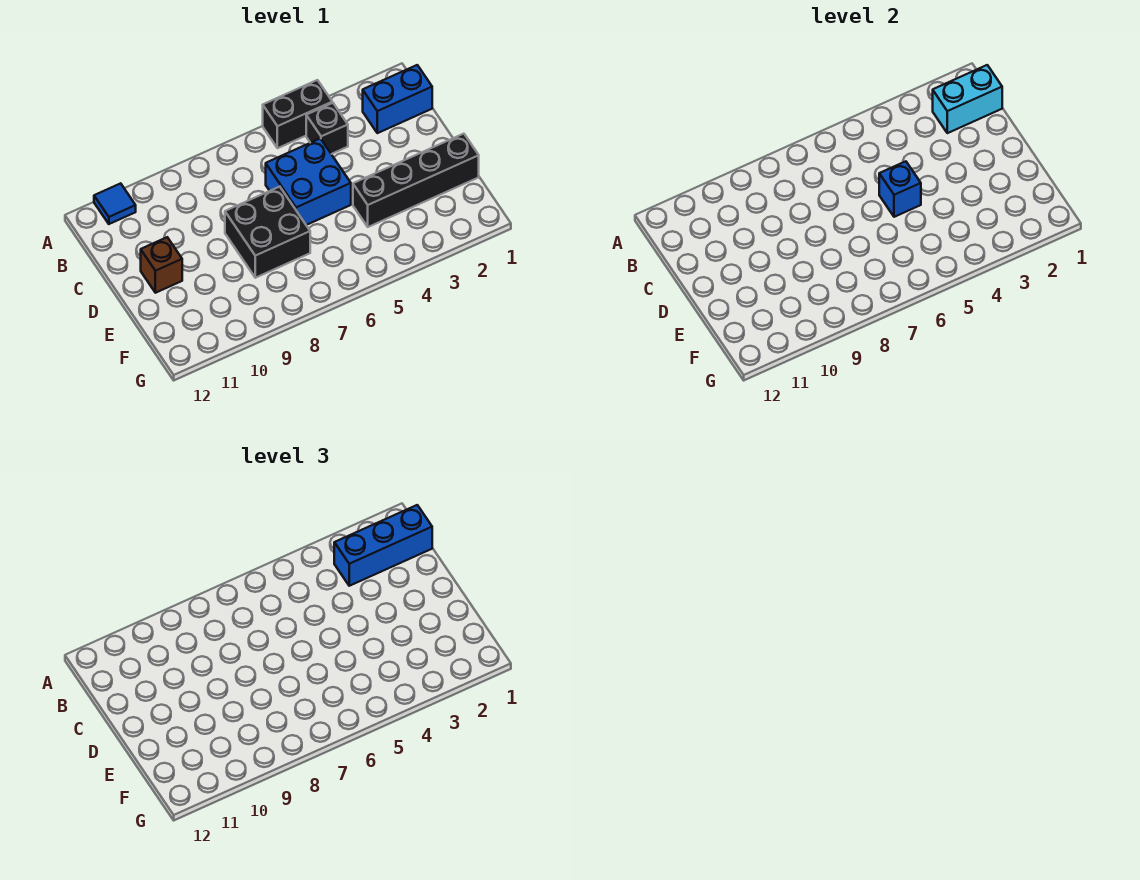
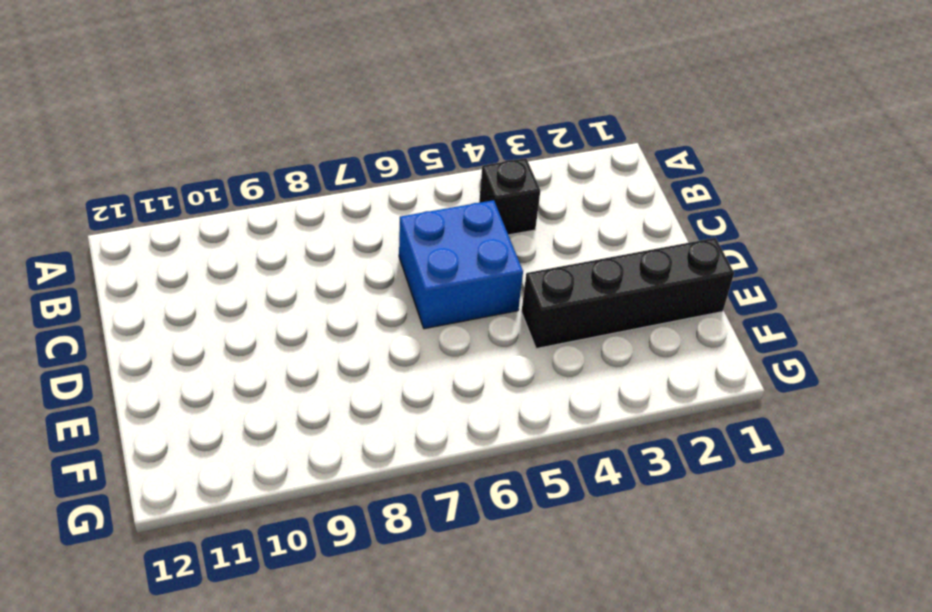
none -> black brick A4:A5 level 1
none -> blue tile A11 level 1

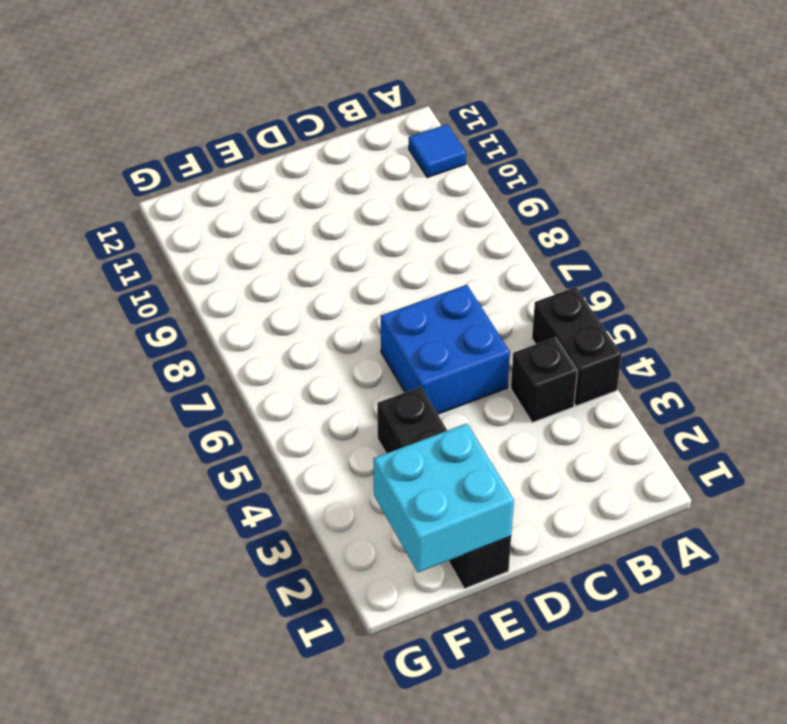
cyan brick E1:F2 level 2 -> none
none -> blue brick B1:B2 level 1
none -> black brick D7:E8 level 1

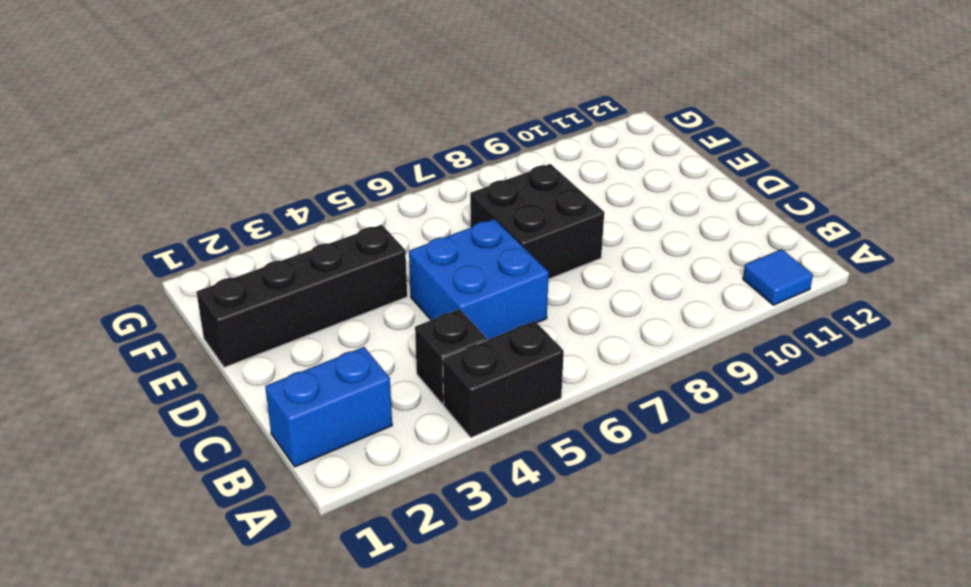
none -> brown brick D11 level 1
none -> cyan brick B1:B2 level 2

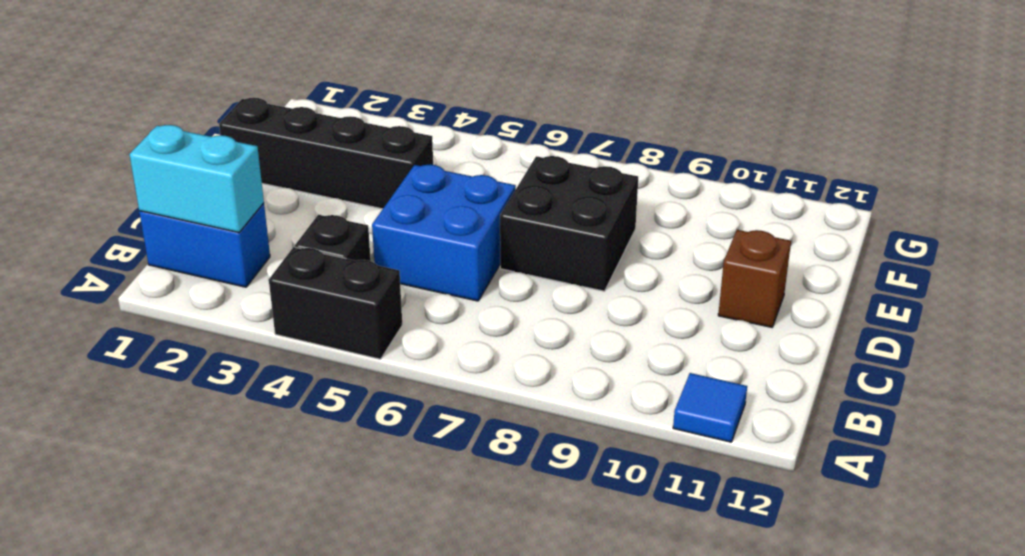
none -> blue brick D5 level 2
none -> blue brick B1:B3 level 3

